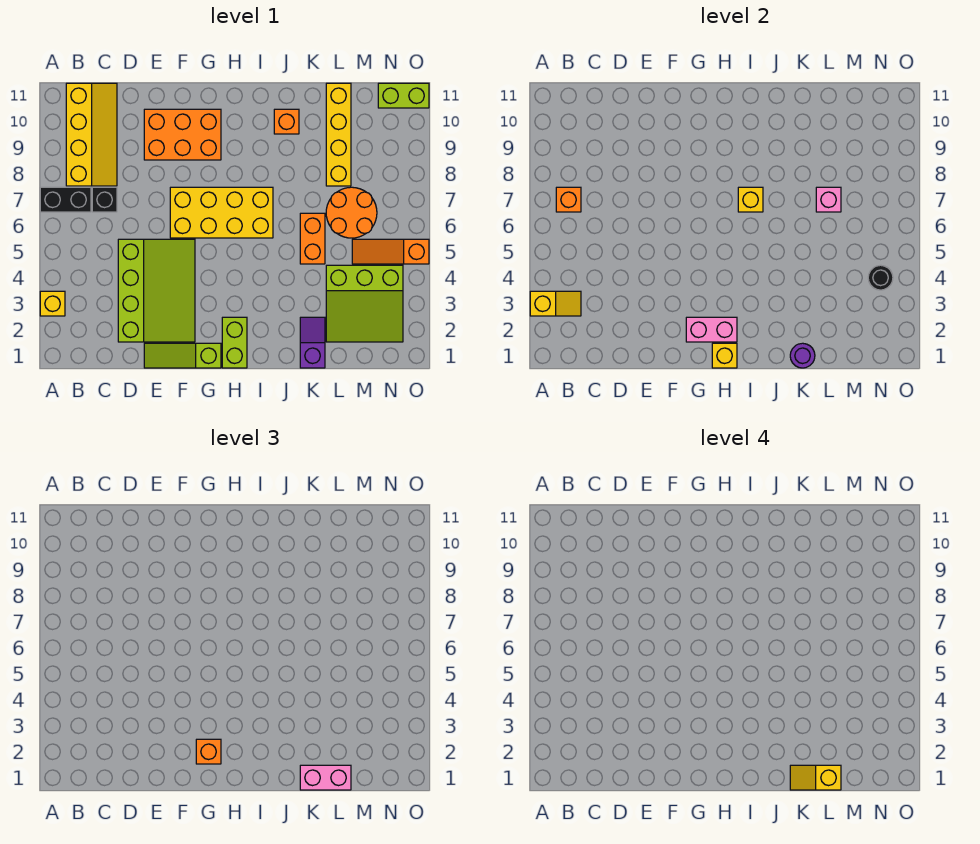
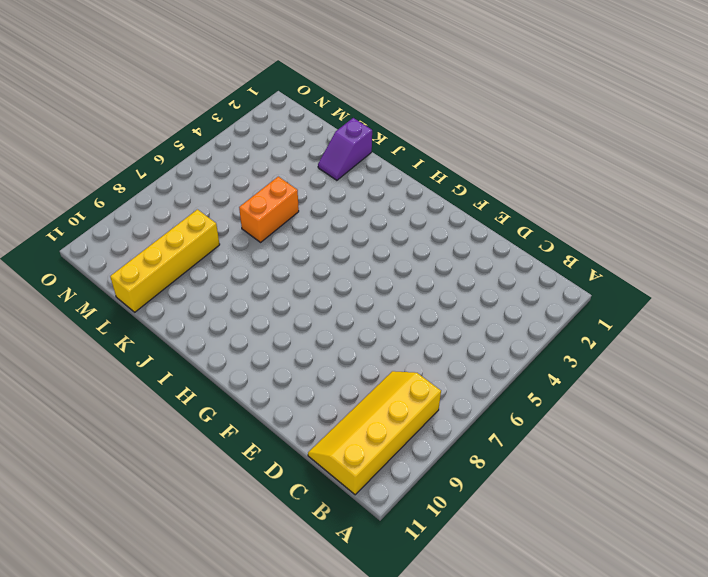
none -> yellow brick A3 level 1
none -> black brick A7:B7 level 1
none -> black brick C7 level 1

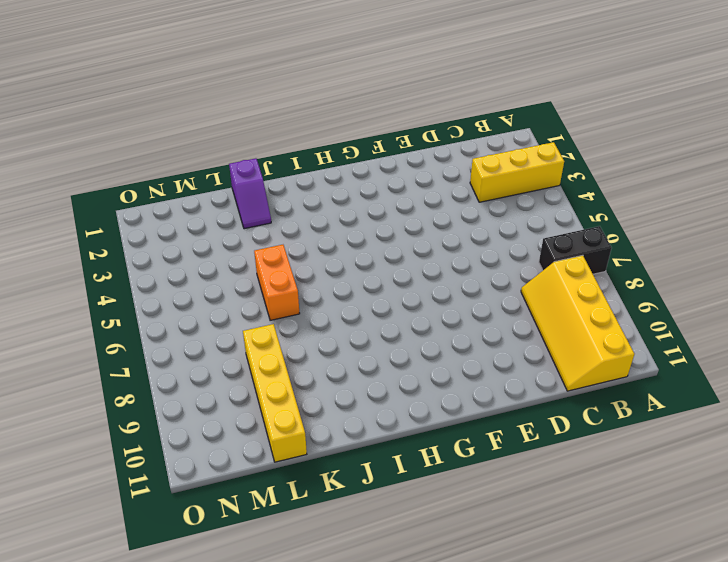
yellow brick A3:C3 level 1 -> yellow brick A3 level 1
none -> black brick C7 level 1
none -> lime slope D2:F5 level 1 top D
none -> lime slope E1:G1 level 1 top G

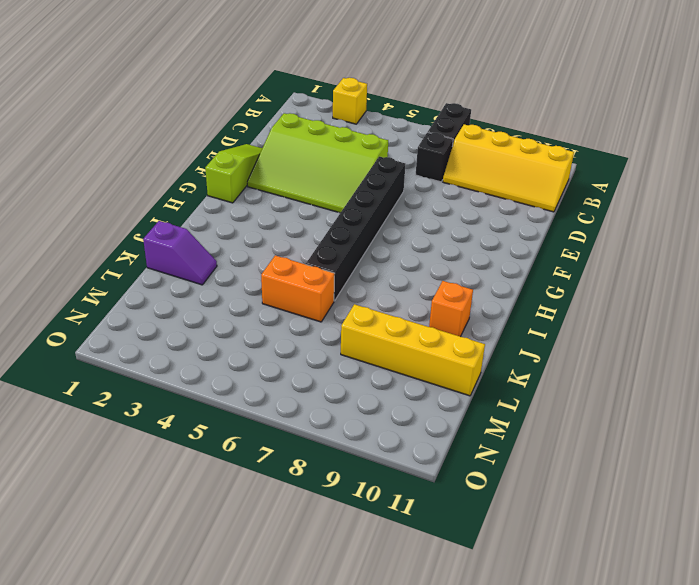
black brick E6:J6 level 1 -> yellow brick F6:I7 level 1
none -> orange brick E9:G10 level 1
none -> lime brick H1:H2 level 1
none -> lime slope L2:N4 level 1 top 4

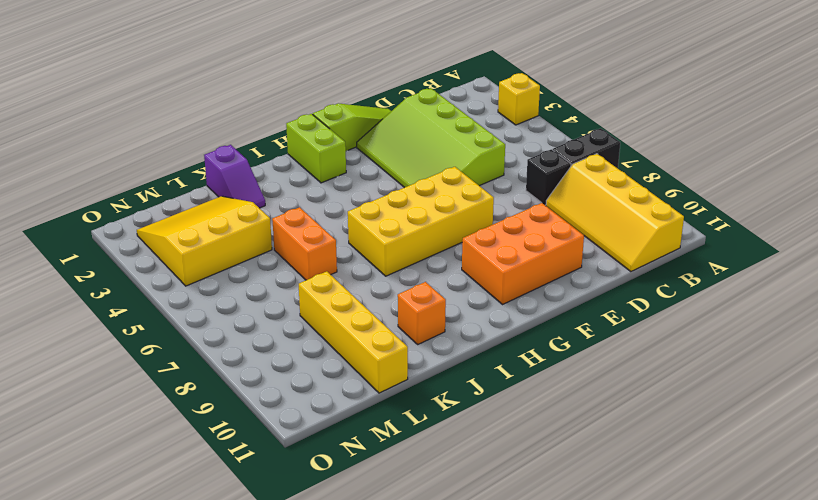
yellow slope L2:N4 level 1 top 4 -> lime slope L2:N4 level 1 top 4
none -> orange round brick L6:M7 level 1
none -> orange slope M5:O5 level 1 top O
none -> lime brick N11:O11 level 1

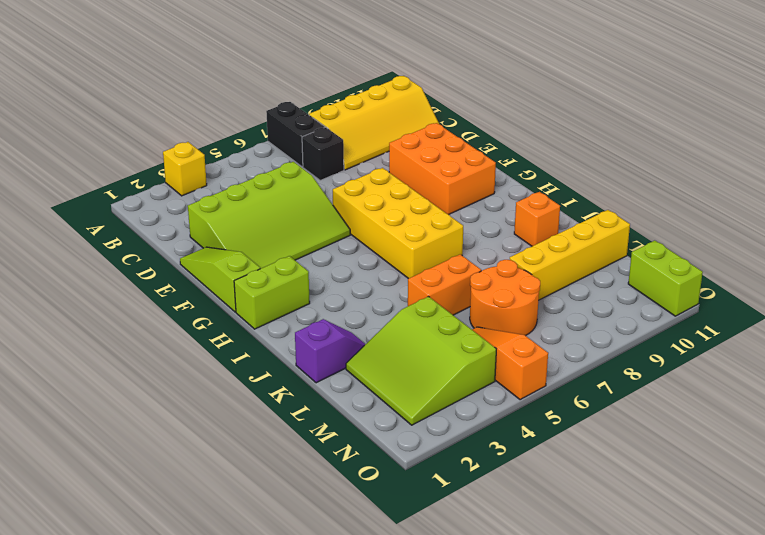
none -> yellow slope A3:B3 level 2 top A
none -> orange brick B7 level 2
none -> pink brick G2:H2 level 2

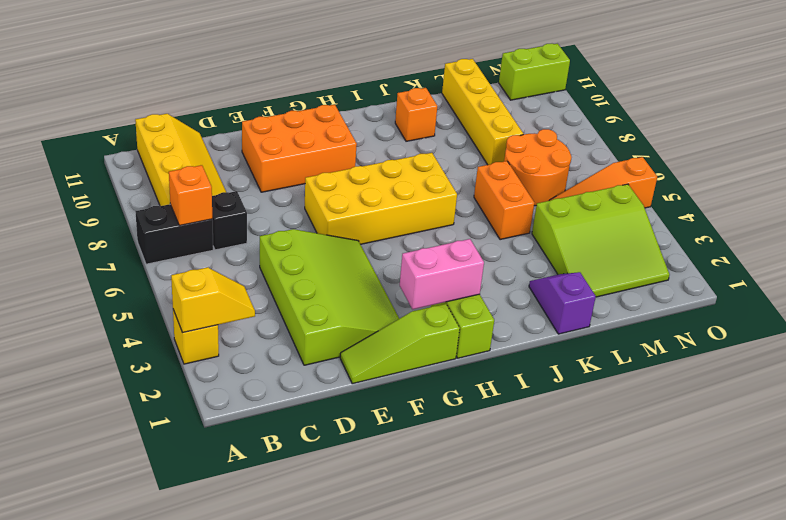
none -> yellow brick H1 level 2
none -> yellow brick I7 level 2
none -> purple round brick K1 level 2

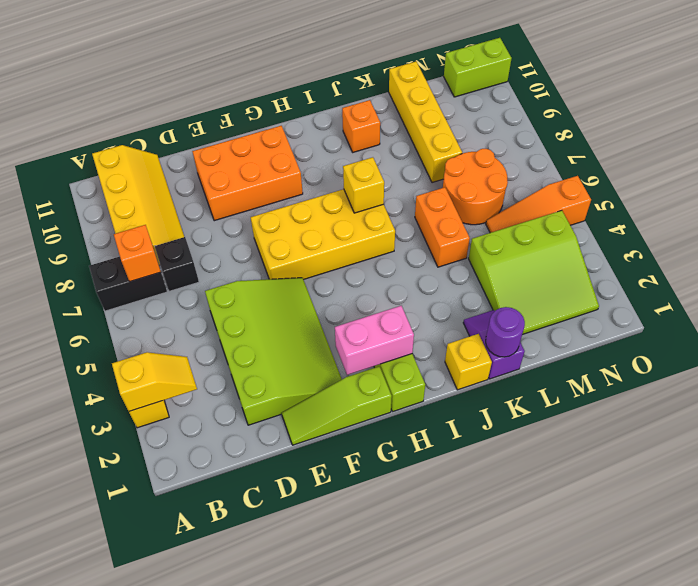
yellow brick J1 level 1 -> yellow brick H1 level 2
none -> pink brick L7 level 2
none -> black round brick N4 level 2
none -> orange brick G2 level 3

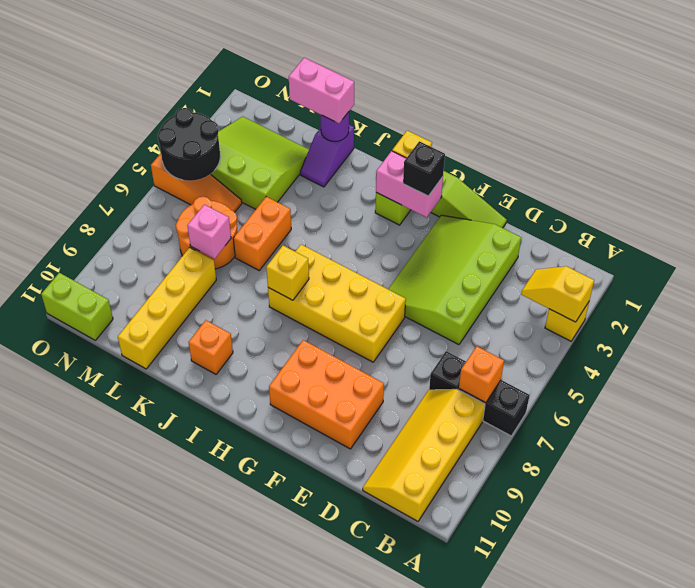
black brick G2 level 3 -> orange brick G2 level 3
black round brick N4:O5 level 2 -> black round brick N4 level 2
none -> yellow slope K1:L1 level 4 top L

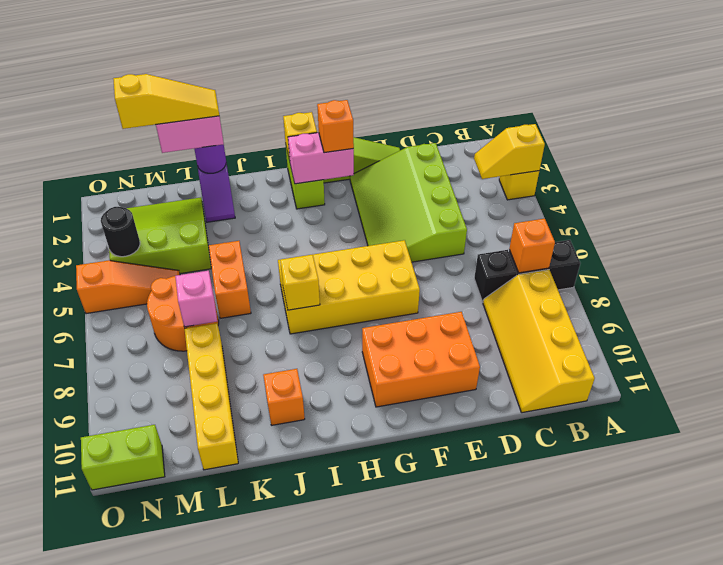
yellow slope K1:M1 level 4 top M -> yellow slope K1:L1 level 4 top L

